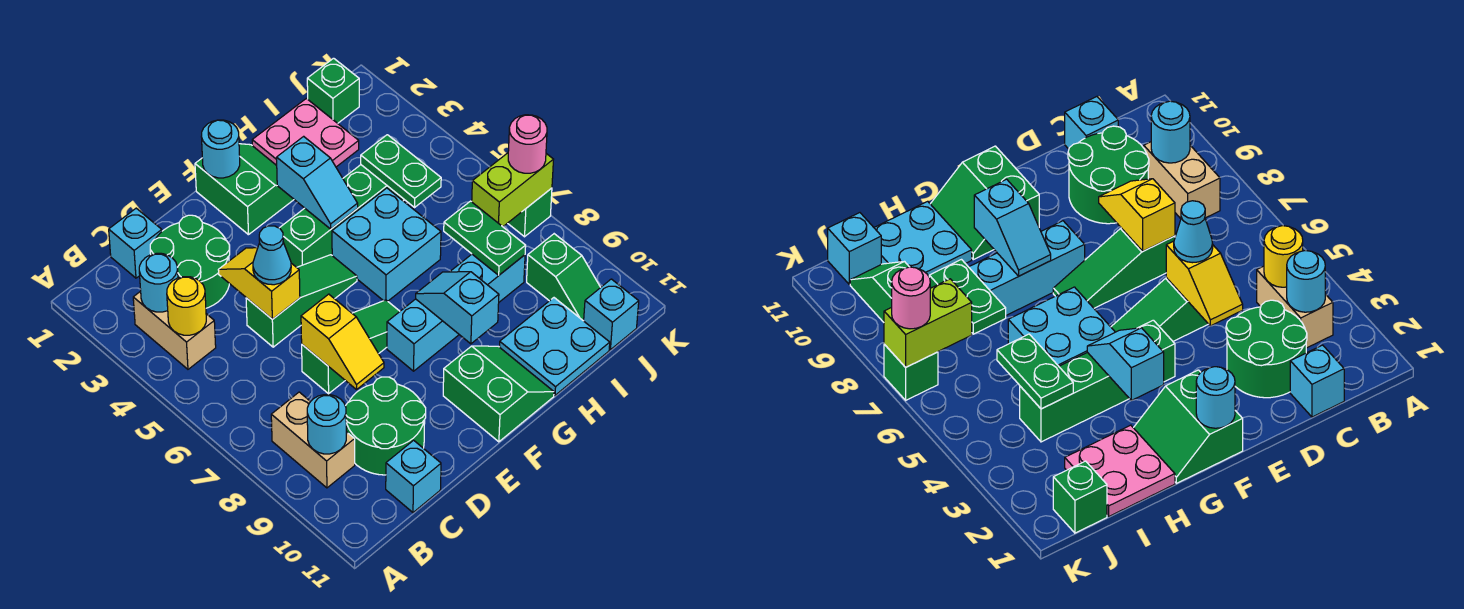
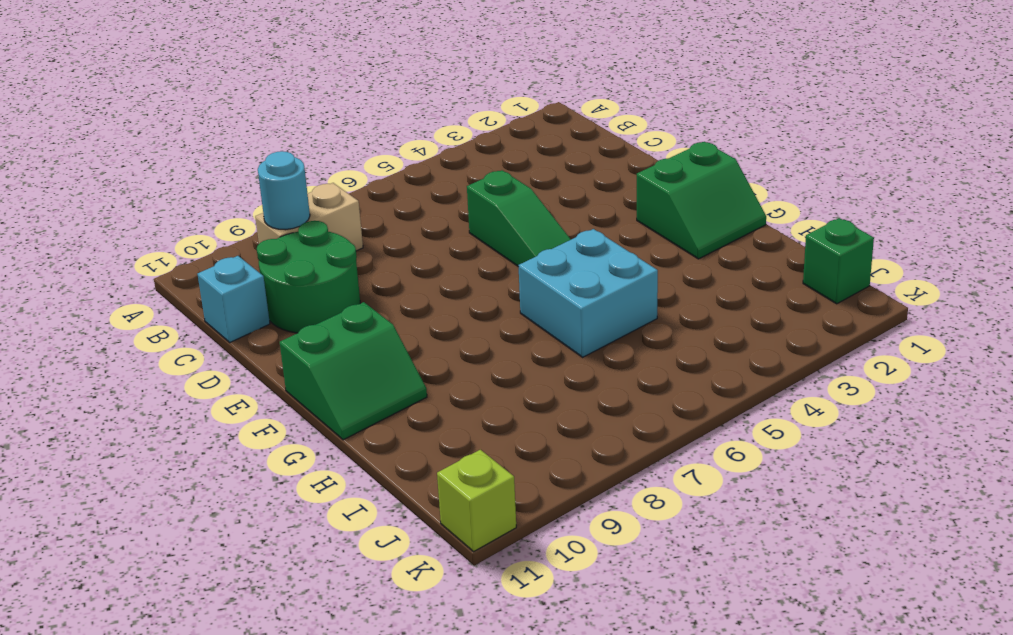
lime brick K11 level 1 -> none
none -> tan brick B3:B4 level 1
none -> cyan brick C1 level 1
none -> green round brick C2:D3 level 1
none -> green slope D7:F7 level 1 top D

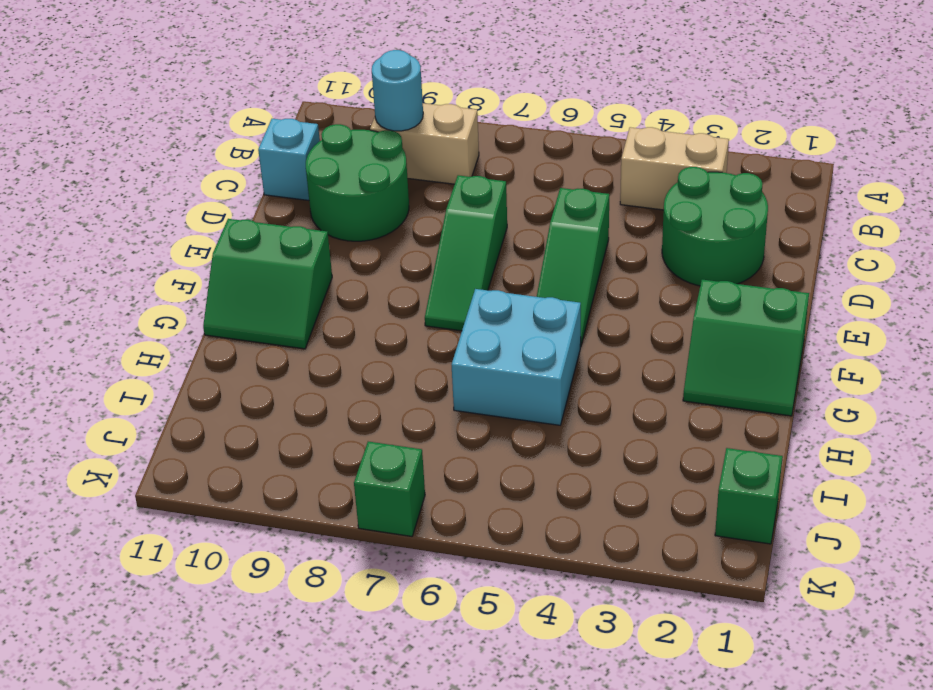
none -> cyan brick C1 level 1
none -> green brick F4:I4 level 1
none -> cyan brick F8:I8 level 1
none -> pink plate H1:I2 level 1

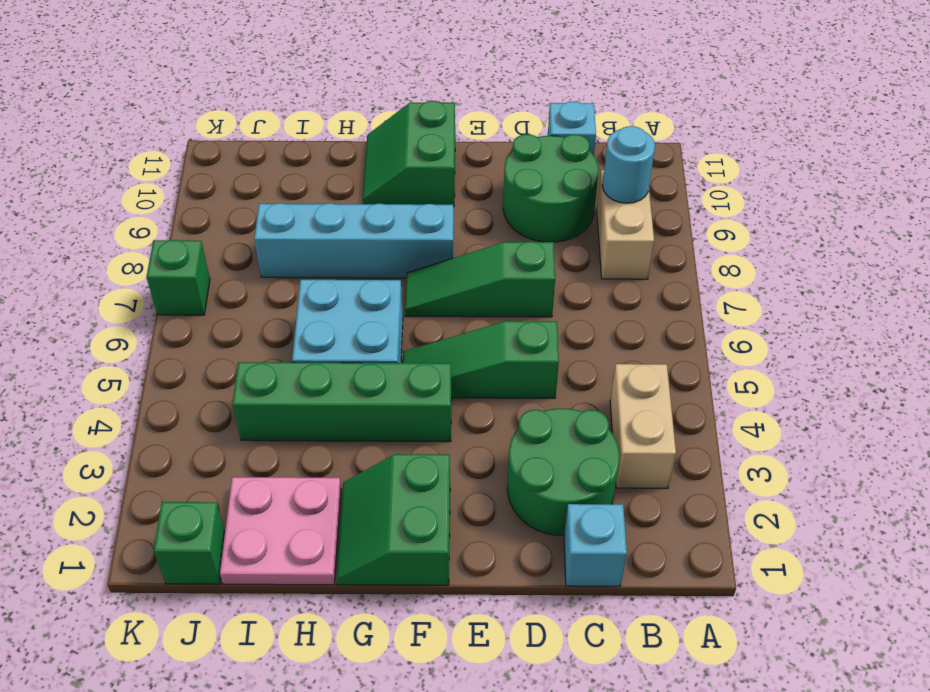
none -> cyan plate H10:I11 level 1
none -> green slope J9:J10 level 1 top 9
none -> cyan brick J11 level 1
none -> cyan round brick B3 level 2

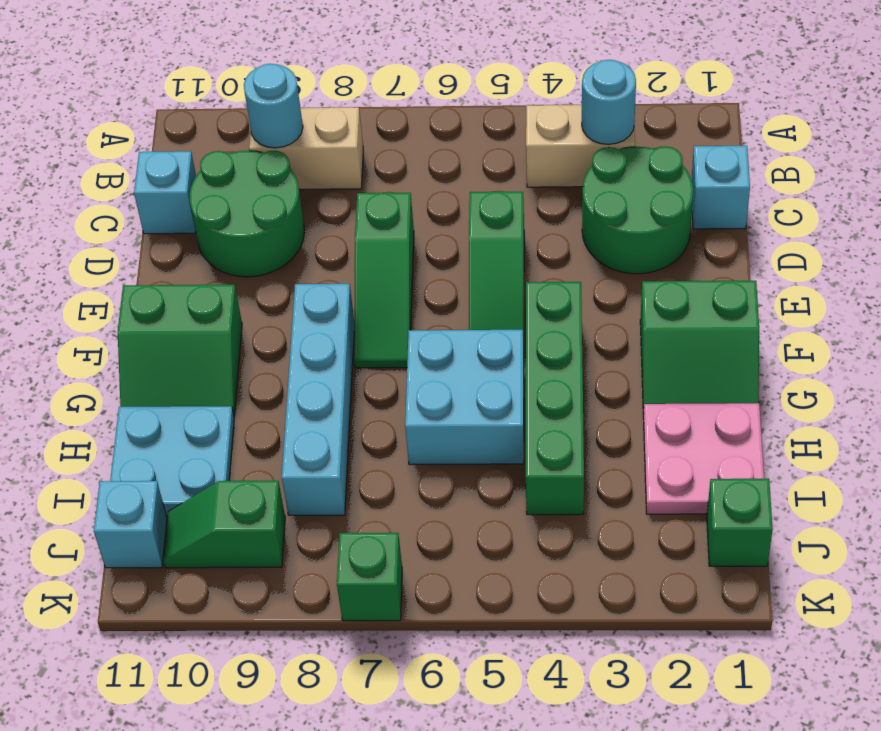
none -> yellow round brick B4 level 2
none -> yellow slope D4:D5 level 2 top 5
none -> yellow slope D7:D8 level 2 top 7
none -> cyan round brick F1 level 2

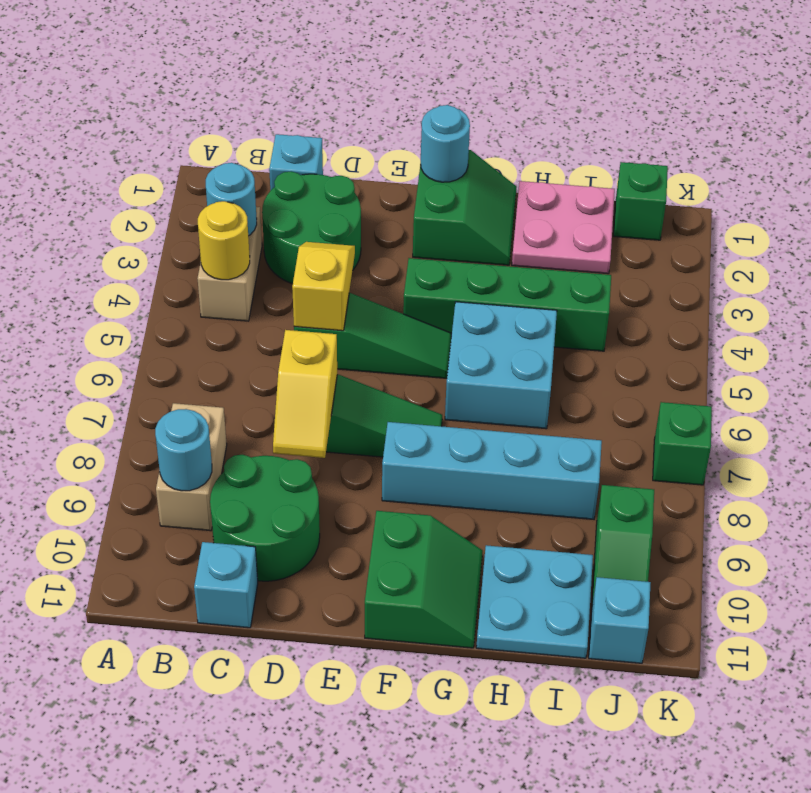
none -> cyan slope G3:G4 level 2 top 3
none -> cyan slope G8:G9 level 2 top 9
none -> green plate I4:I5 level 2
none -> green plate I7:I8 level 2

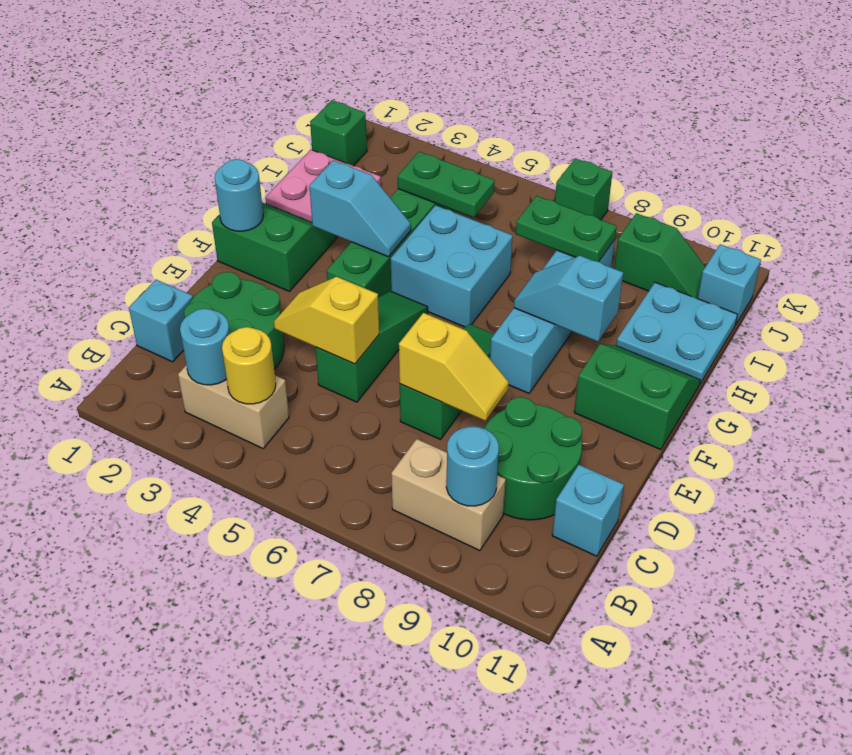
none -> lime brick J7:K7 level 2
none -> cyan cone D5 level 3
none -> pink round brick K7 level 3

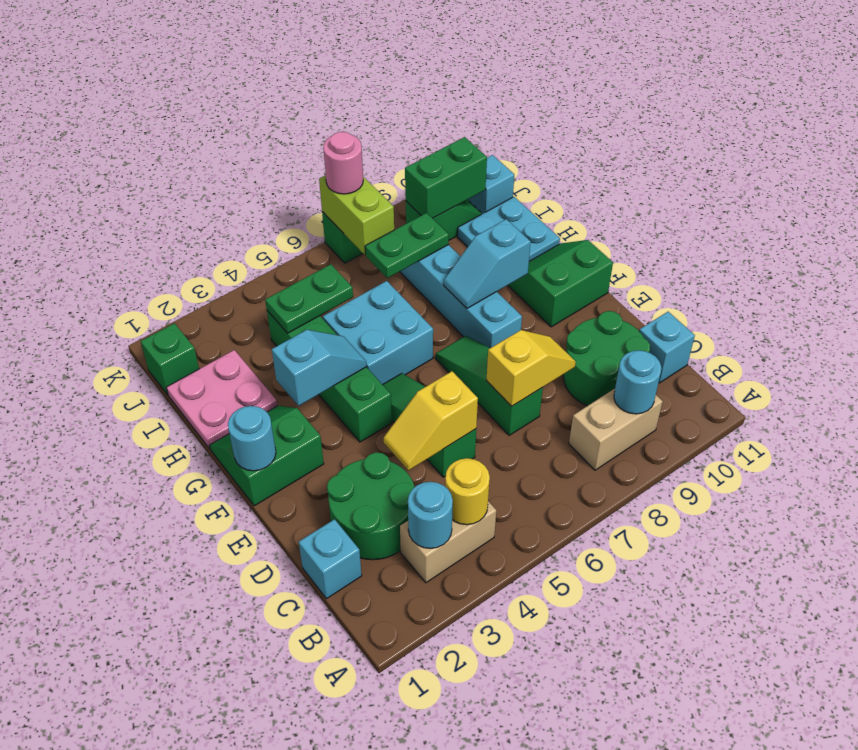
green brick J9:J10 level 2 -> none
none -> cyan cone D5 level 3

